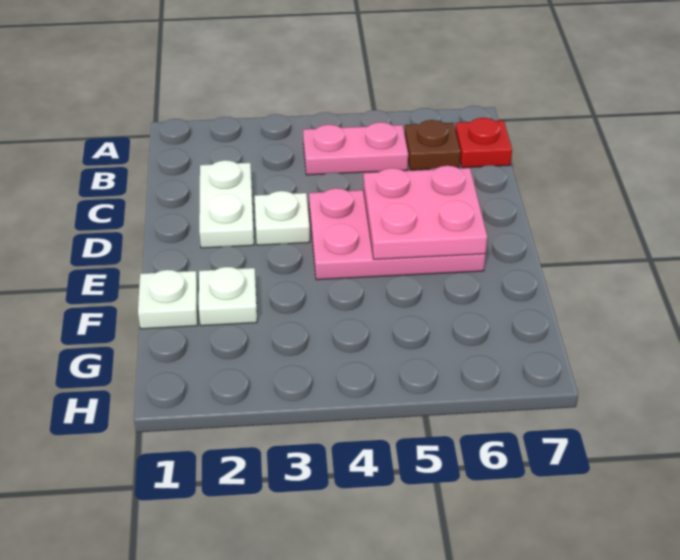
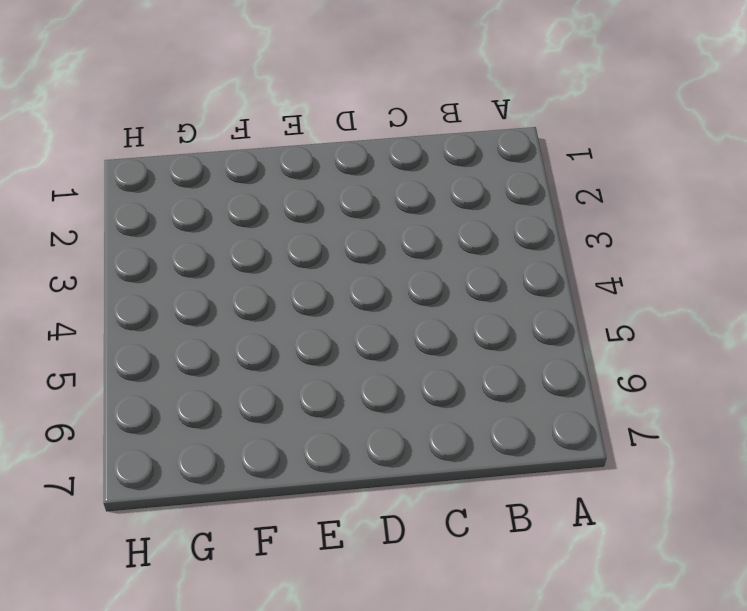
none -> pink plate B4:B5 level 1
none -> brown plate B6 level 1

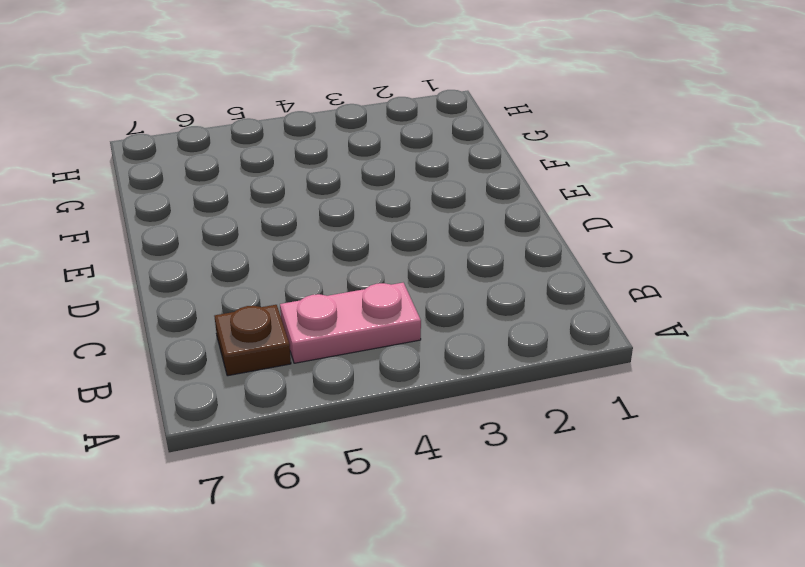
none -> red plate B7 level 1
none -> white plate C2:D2 level 1

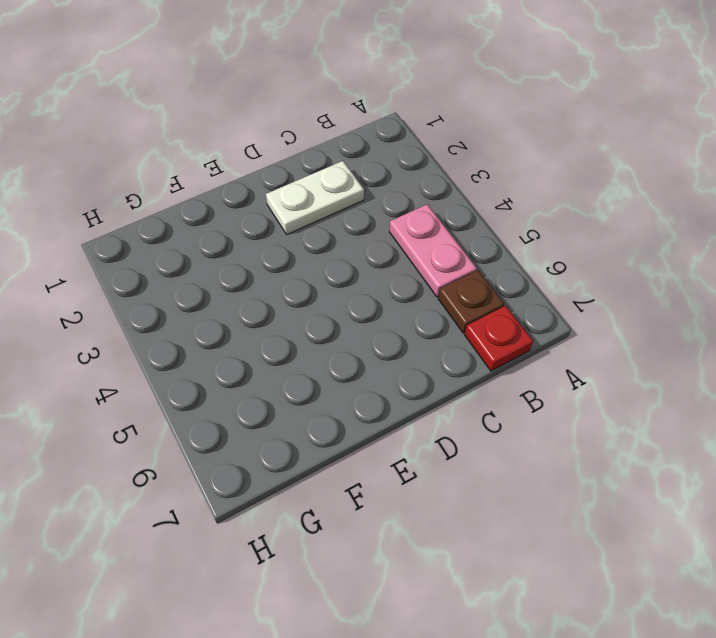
none -> white plate D3 level 1
none -> pink plate D4:E6 level 1

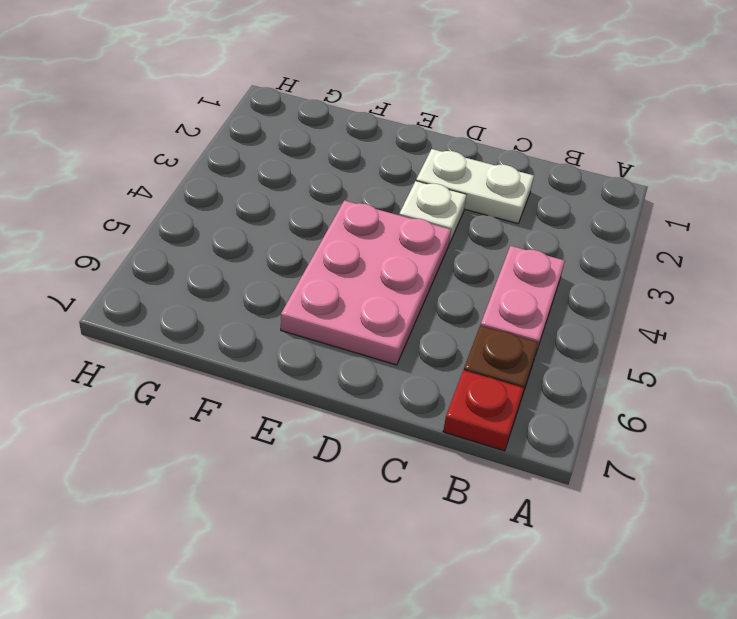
none -> white plate F1 level 1
none -> white plate F2 level 1

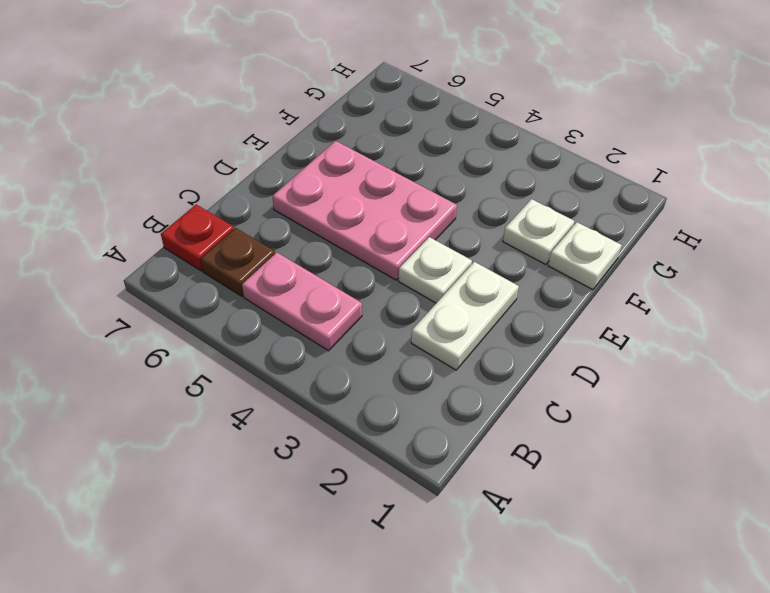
none -> pink plate D5:E6 level 2

